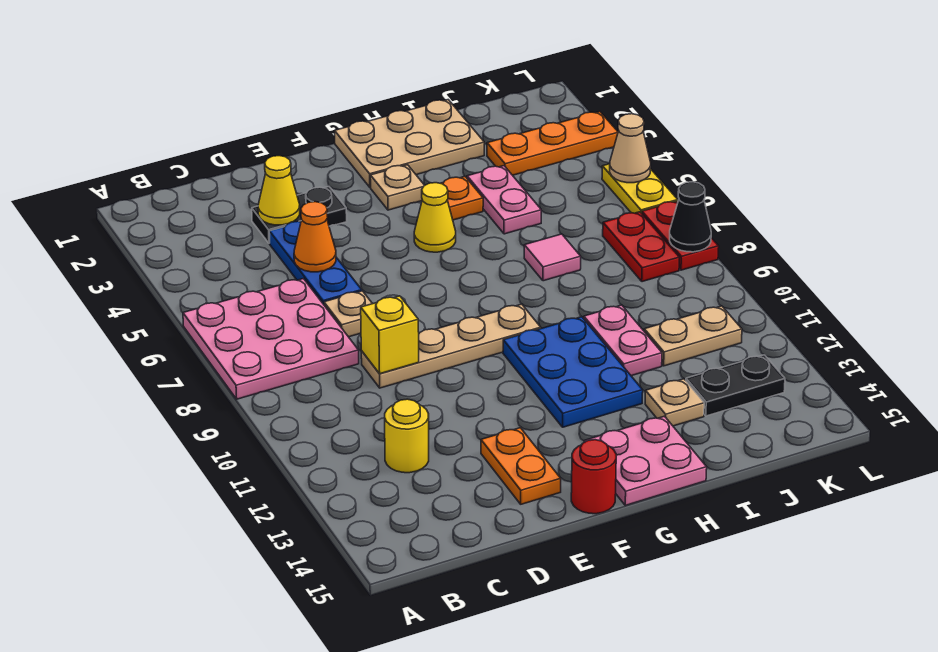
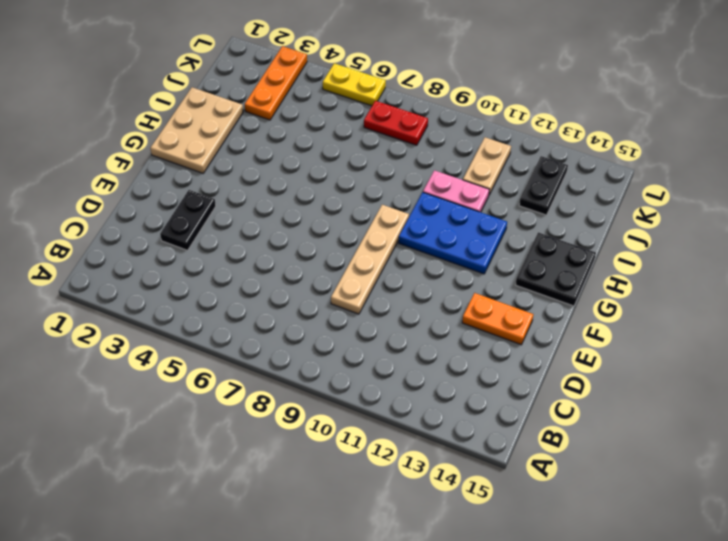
black plate G14:H15 level 1 -> pink plate G14:H15 level 1
none -> pink plate A6:C8 level 1
none -> yellow round brick C12 level 1
none -> blue plate D4:D6 level 1

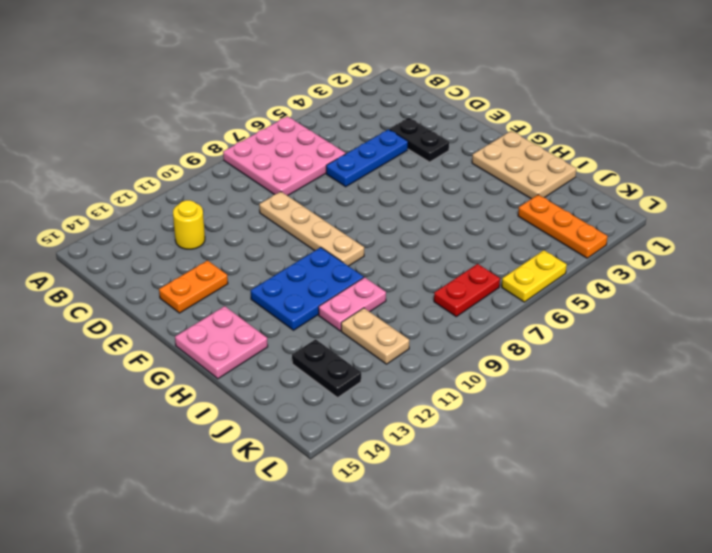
none -> tan plate D7 level 1
none -> red round brick F15 level 1
none -> tan plate G3 level 1

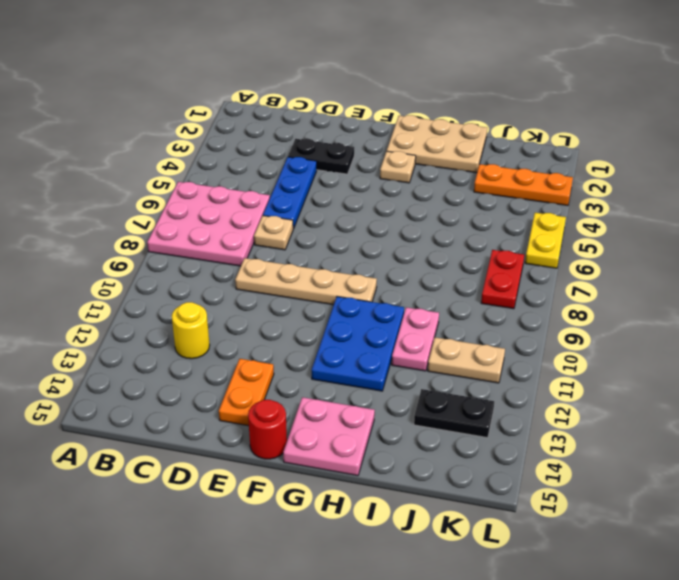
none -> yellow cone G5 level 1
none -> orange plate H4 level 1
none -> pink plate I4:I5 level 1

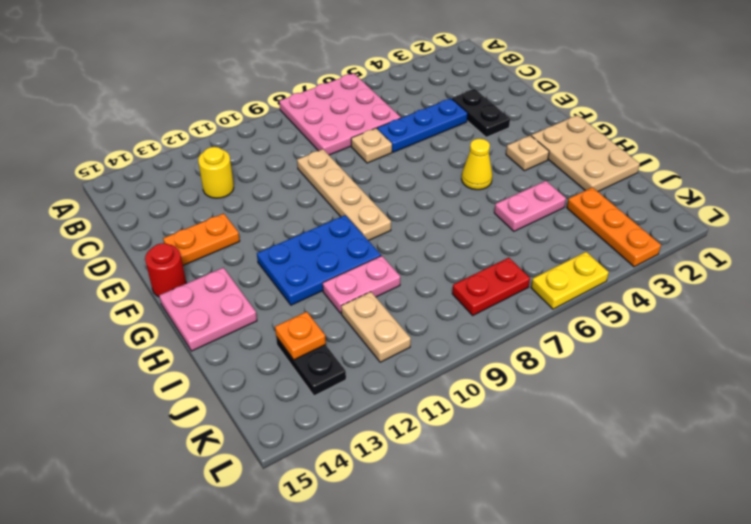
orange plate J13 level 2 -> orange plate H4 level 1
none -> pink tile I7 level 1
none -> tan plate I13 level 1
none -> red plate L7:L8 level 1

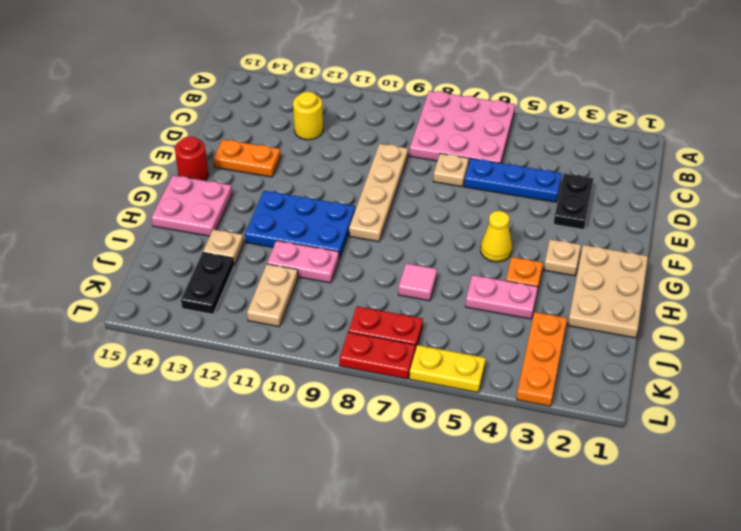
none -> yellow cone D3 level 2
none -> orange cone D5 level 2
none -> yellow brick D9 level 2

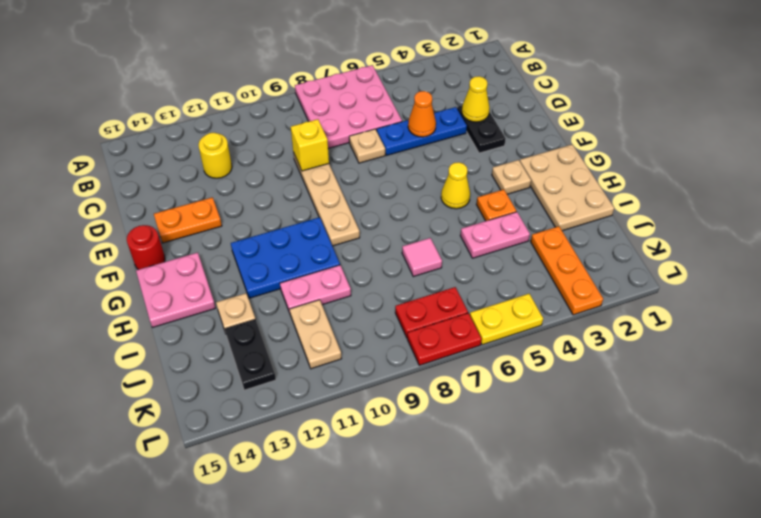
none -> tan cone L5 level 2
none -> black cone L8 level 2

